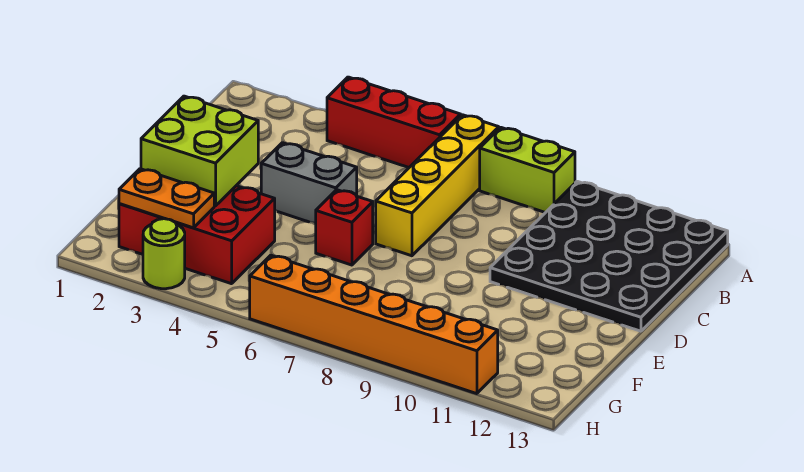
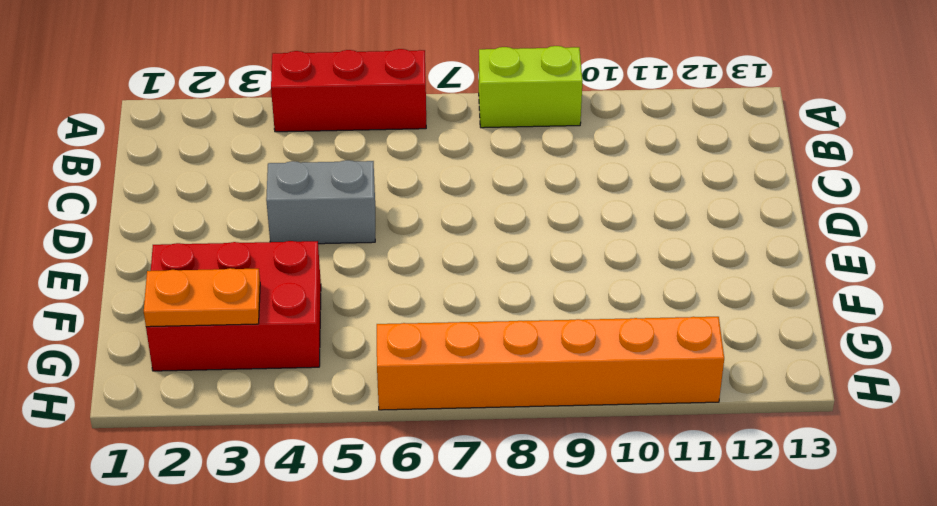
none -> yellow brick A7:D7 level 1
none -> black plate A10:D13 level 1

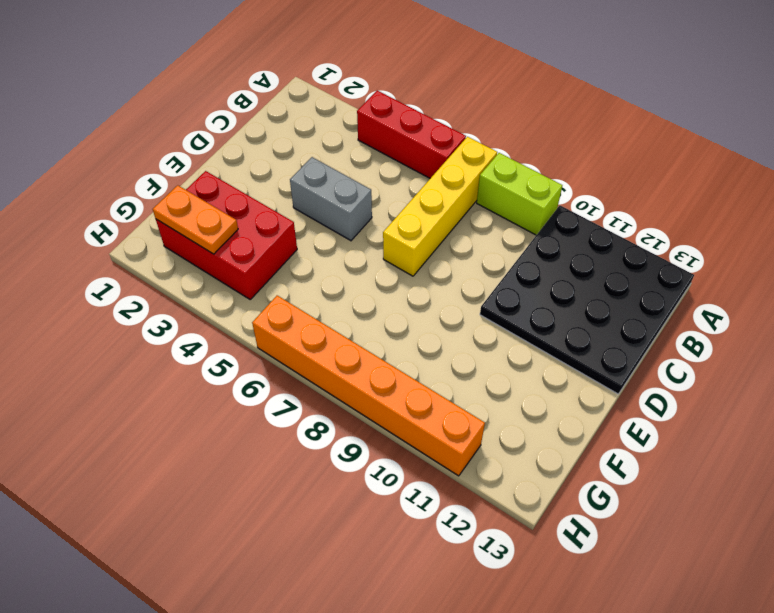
none -> red brick E6 level 1
none -> lime round brick H3 level 1

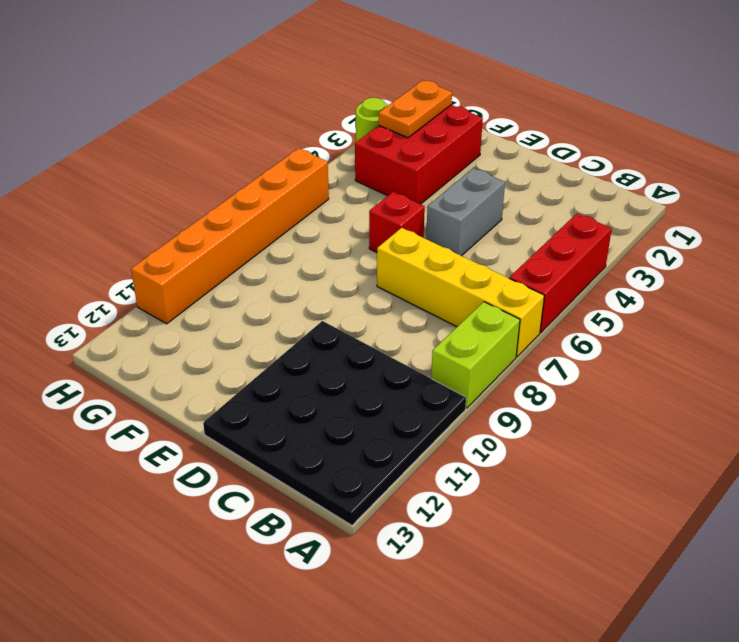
none -> lime brick E2:F3 level 2

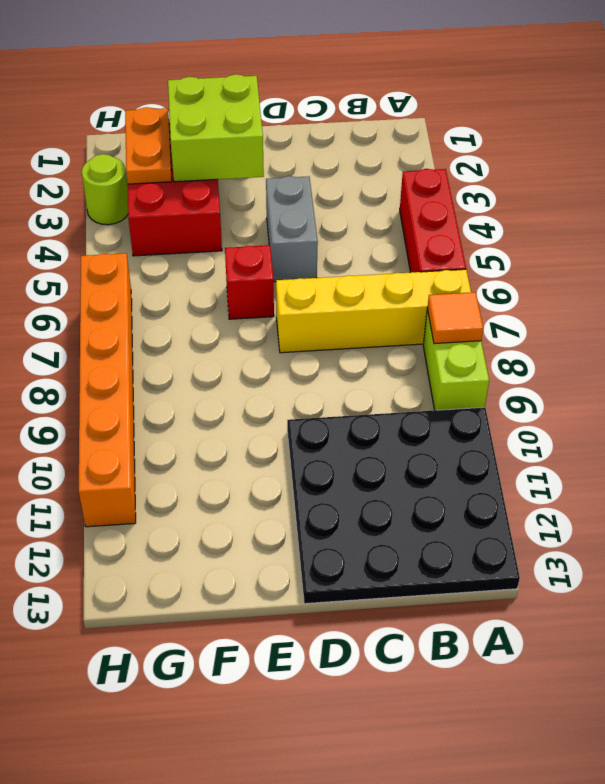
orange tile A8 level 2 -> none

